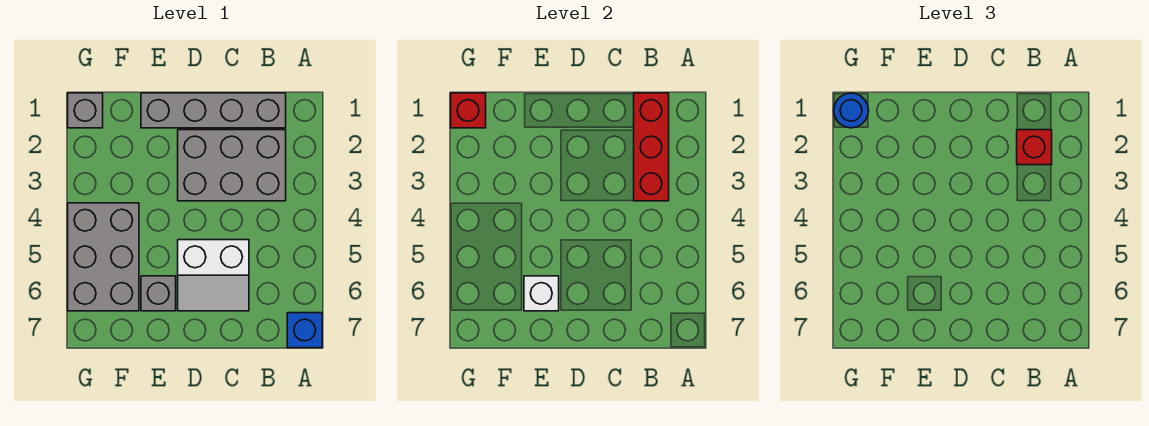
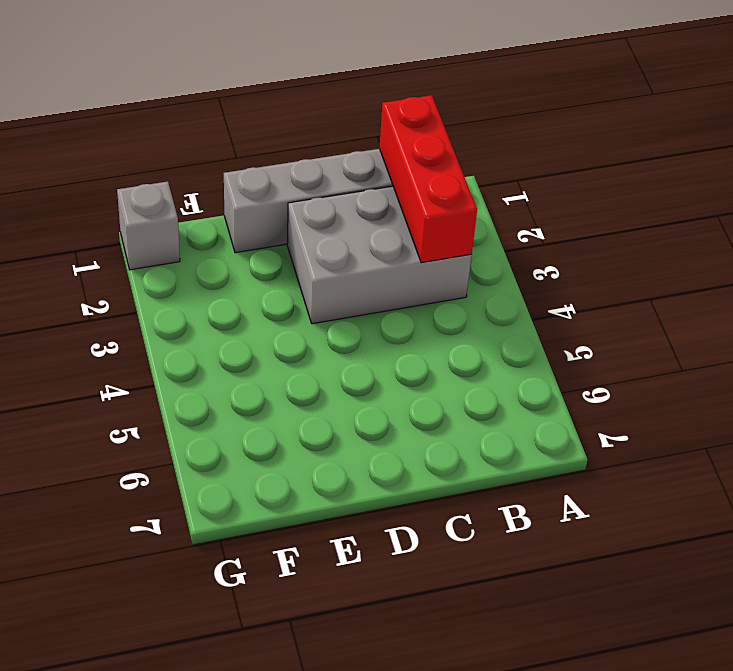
none -> blue brick A7 level 1
none -> white slope C5:D6 level 1 top 5
none -> grey brick E6 level 1

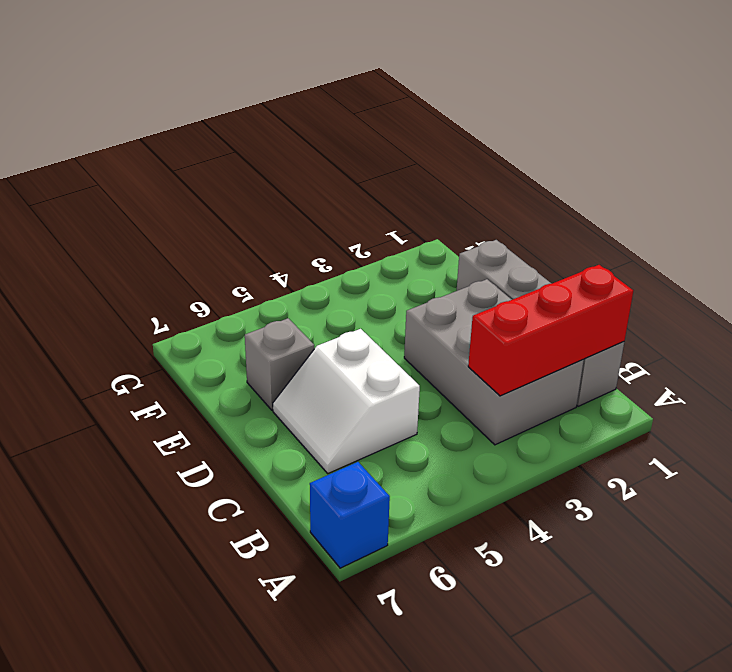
none -> grey brick F4:G6 level 1
none -> grey brick G1 level 1
none -> white brick E6 level 2

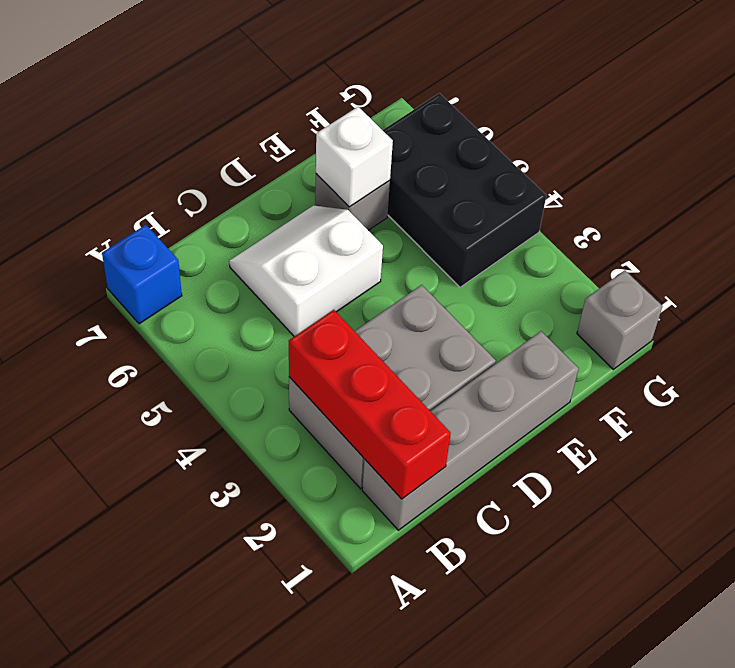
black brick F4:G6 level 1 -> grey brick F4:G6 level 1
none -> red brick G1 level 2
none -> red brick B2 level 3
none -> blue round brick G1 level 3

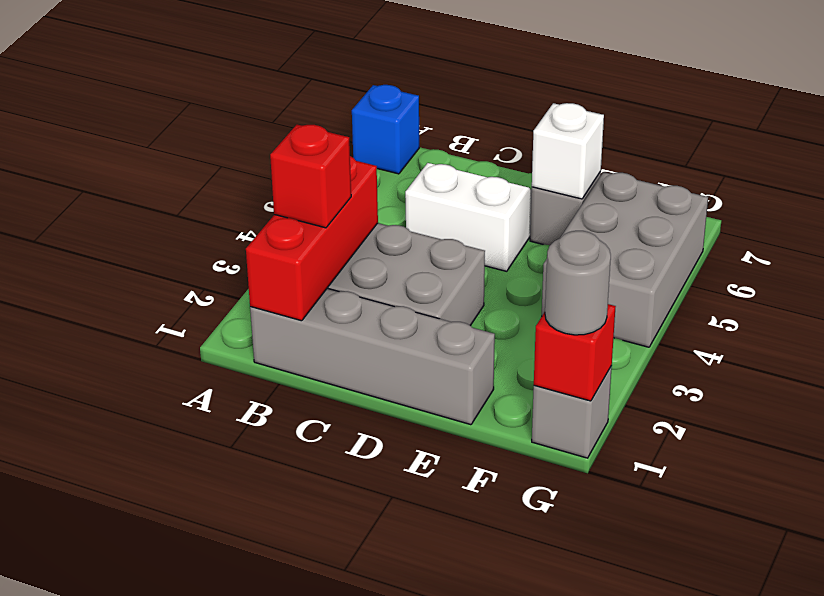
grey round brick G1 level 3 -> blue round brick G1 level 3

